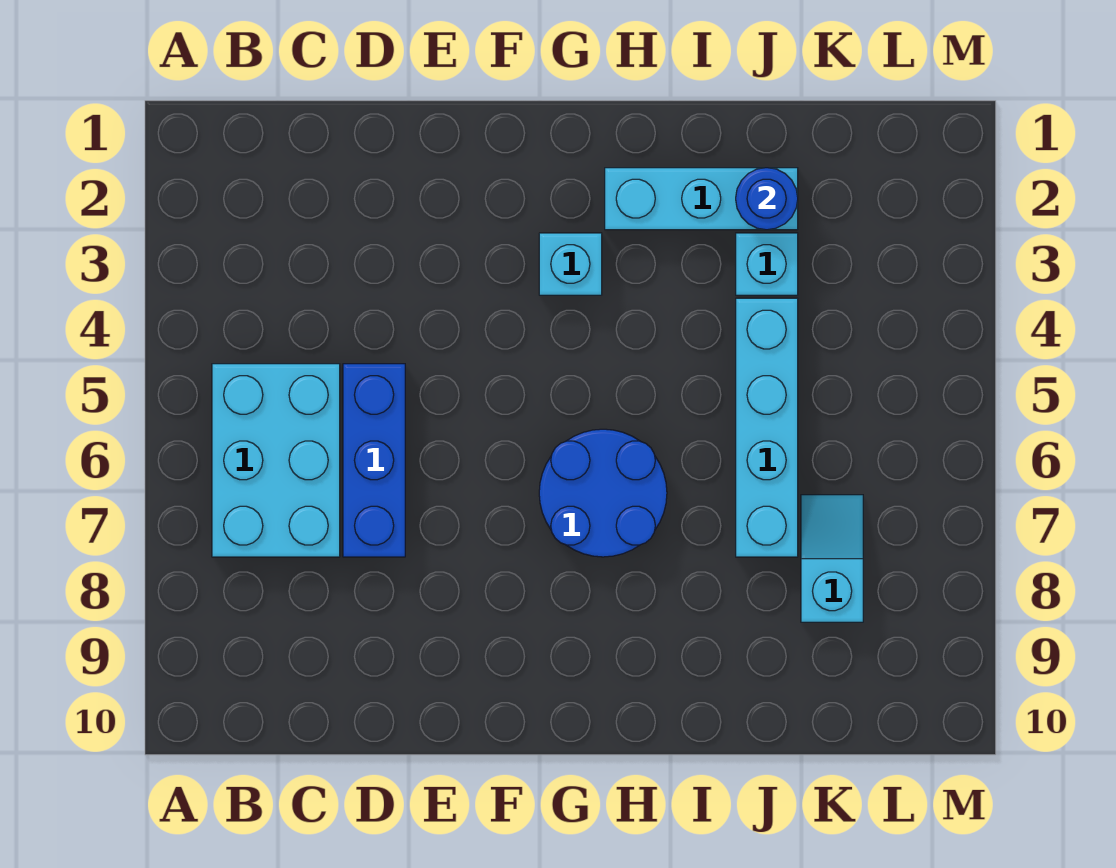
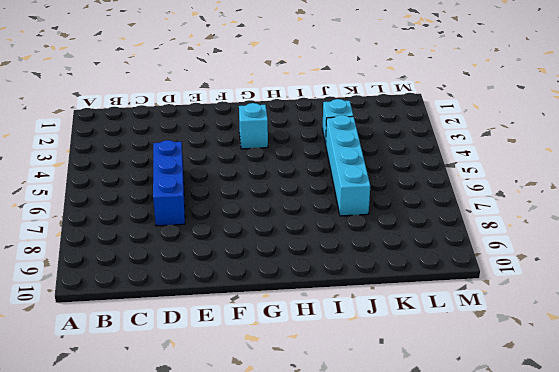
none -> cyan brick B5:C7 level 1
none -> blue round brick G6:H7 level 1

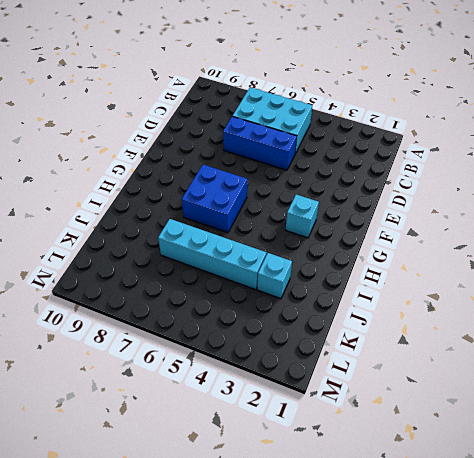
blue brick G6:H7 level 1 -> blue round brick G6:H7 level 1
none -> cyan brick H2:J2 level 1
none -> cyan slope K7:K8 level 1 top 8

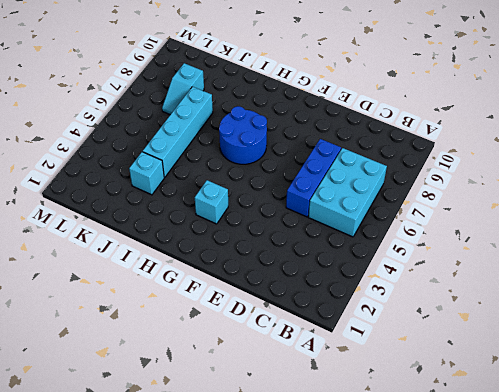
none -> cyan brick H2:J2 level 1
none -> blue round brick J2 level 2

